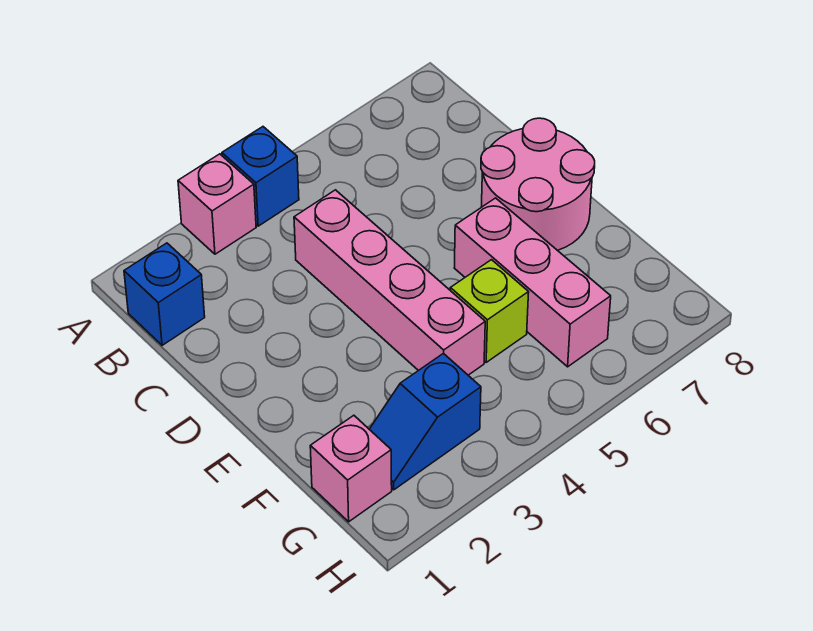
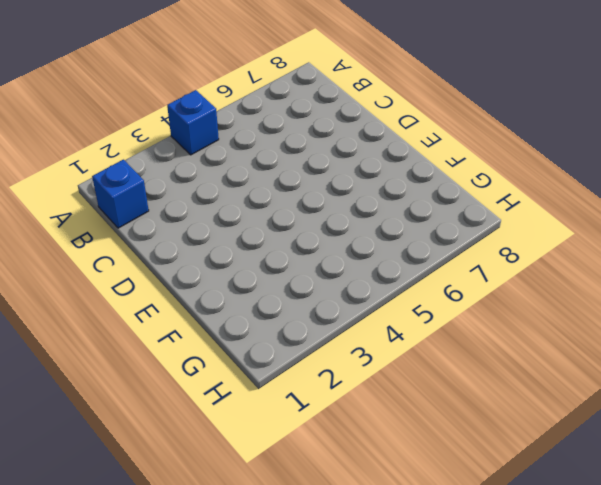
none -> pink brick A3 level 1
none -> pink brick C4:F4 level 1

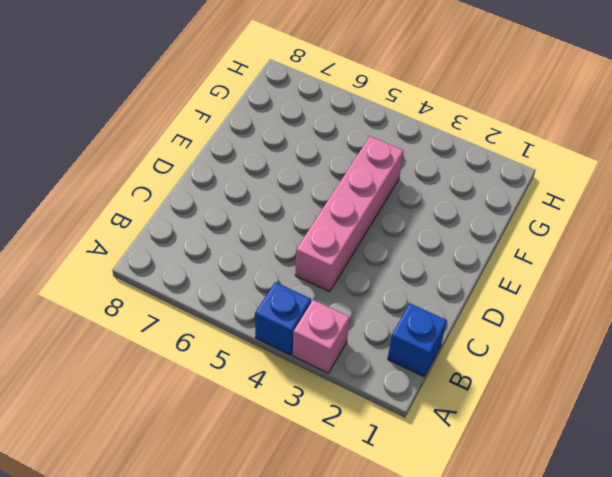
none -> pink round brick D7:E8 level 1
none -> pink brick E6:G6 level 1

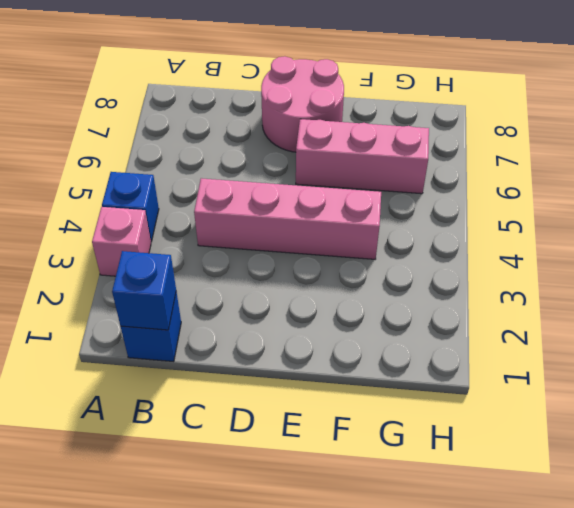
blue brick B1 level 2 -> none
none -> lime brick F5 level 1
none -> pink brick G1 level 1

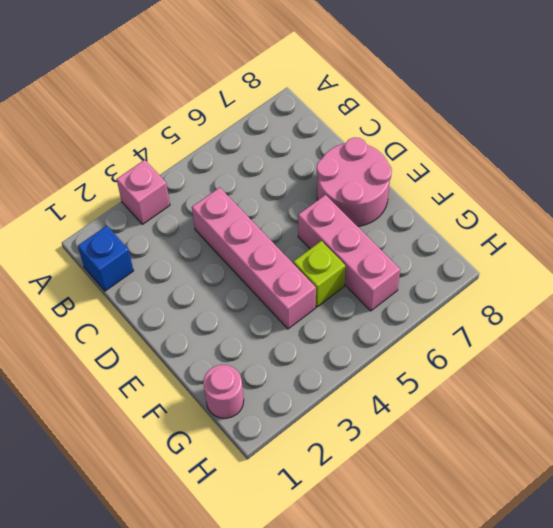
pink round brick G1 level 1 -> pink brick G1 level 1
none -> blue brick A4 level 1
none -> blue slope G2:G3 level 1 top 3

